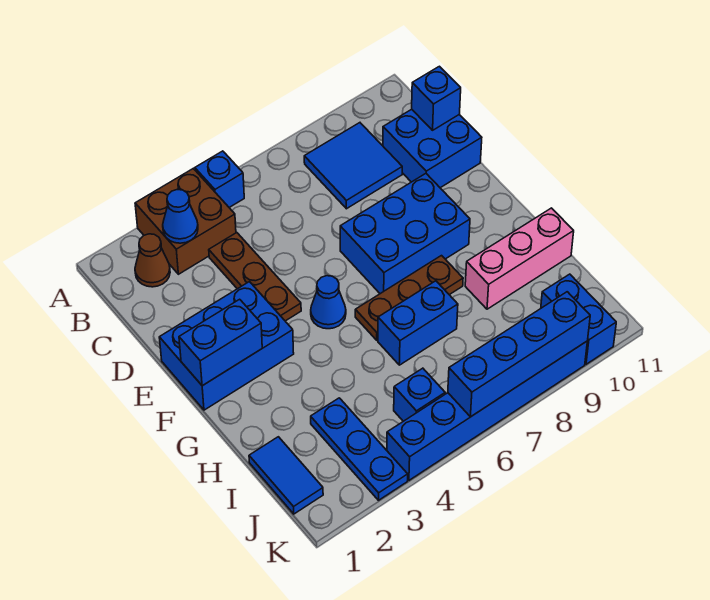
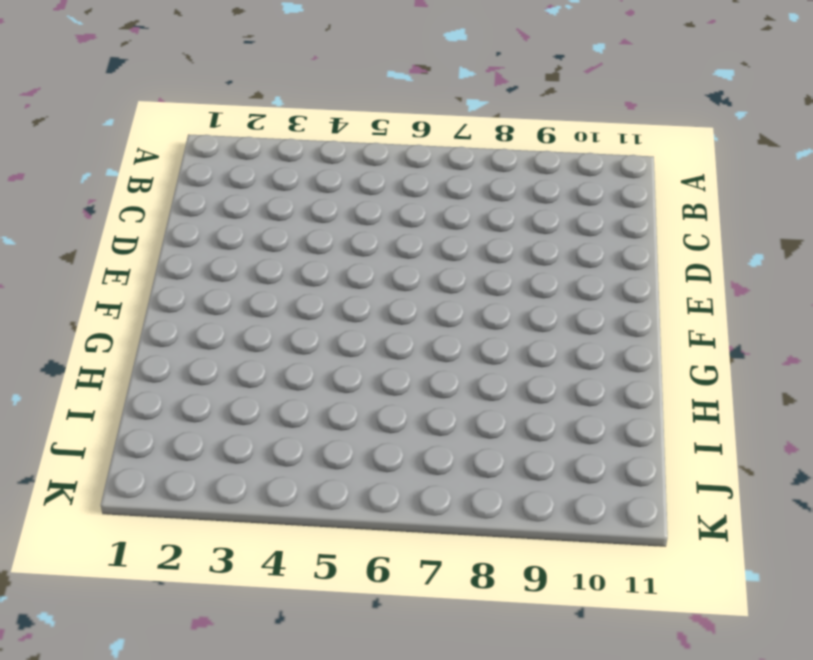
none -> brown brick A3:B4 level 1
none -> blue brick A5 level 1
none -> brown cone B2 level 1

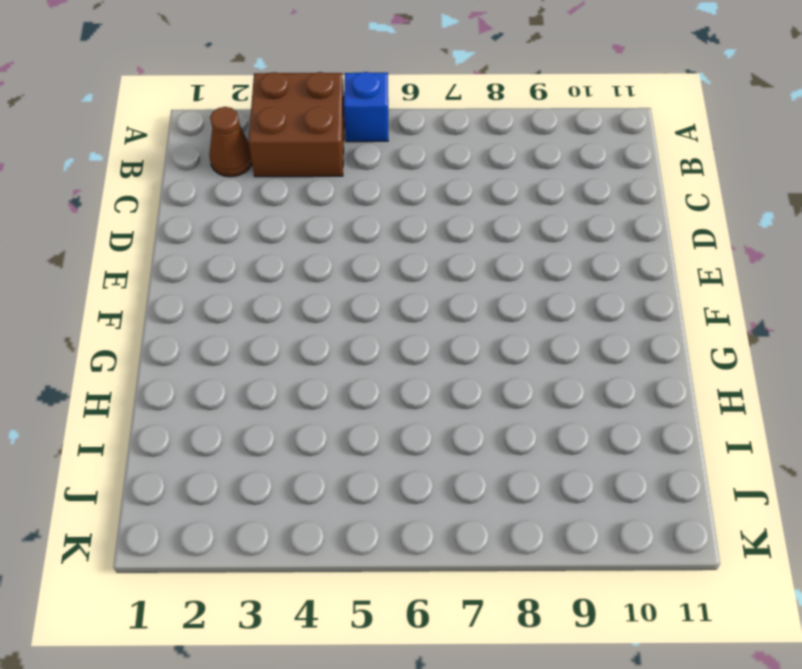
none -> blue tile B8:C9 level 1
none -> brown plate C4:E4 level 1
none -> blue brick C10:D11 level 1

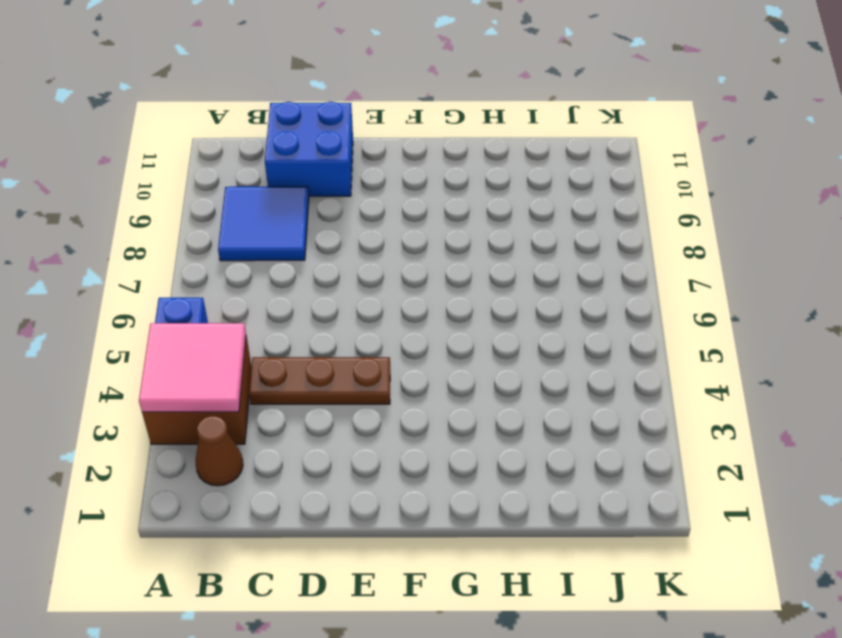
pink tile A3:B4 level 2 -> blue cone B3 level 2
none -> blue brick E1:F3 level 1
none -> blue brick E7:F9 level 1
none -> blue cone F5 level 1

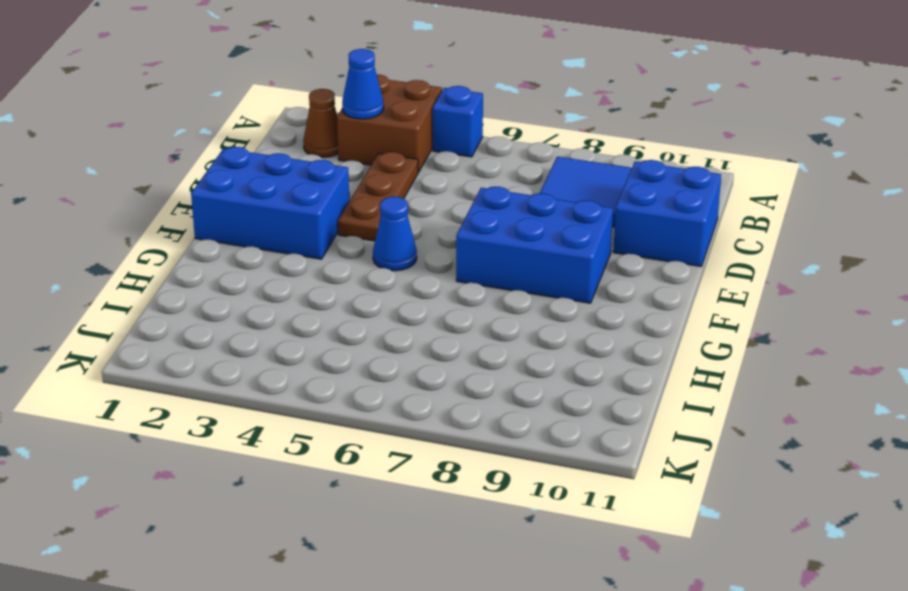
none -> brown plate G6:G8 level 1
none -> blue brick H6:H7 level 1
none -> pink brick H9:H11 level 1

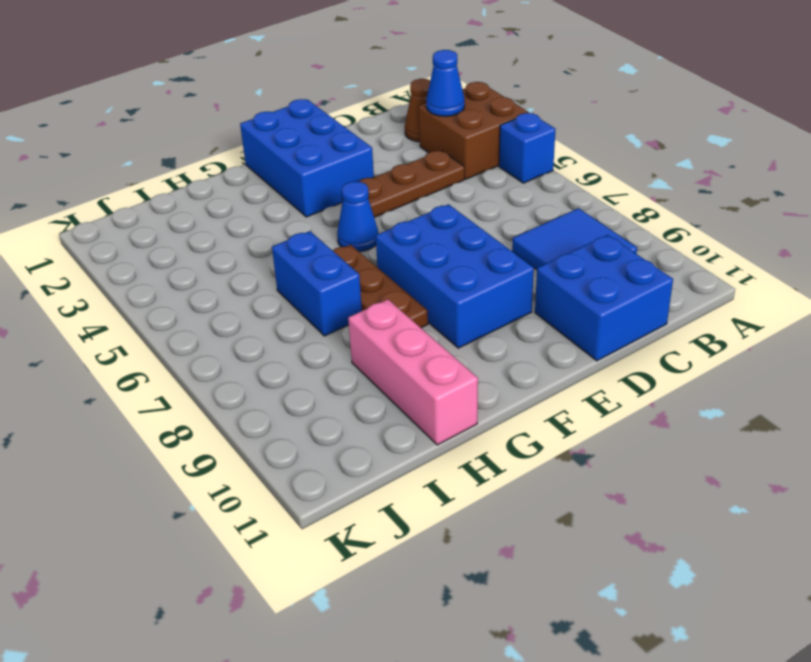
none -> blue tile I1:J1 level 1
none -> blue plate I3:K3 level 1
none -> blue brick J5 level 1

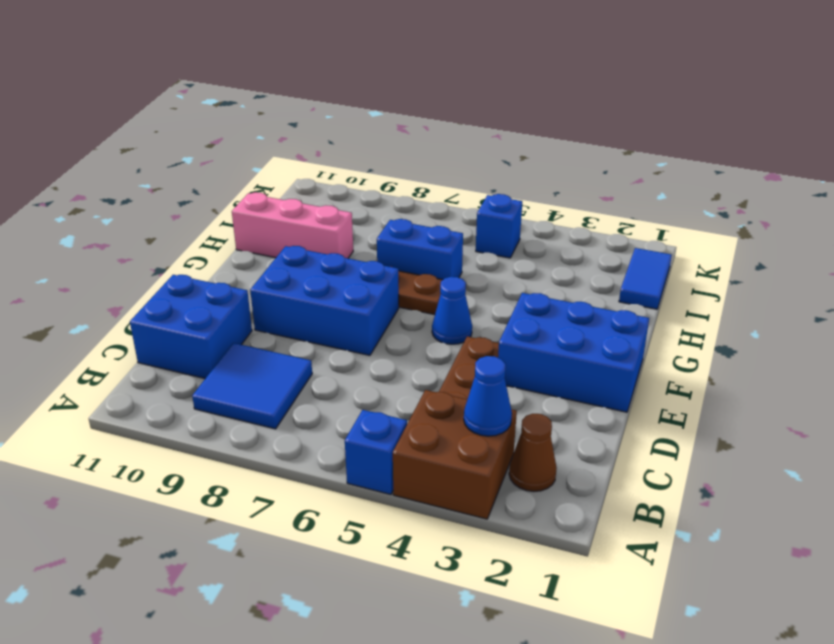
none -> blue plate I3:K3 level 1
none -> blue brick J10:K10 level 1
none -> blue brick K4:K9 level 1

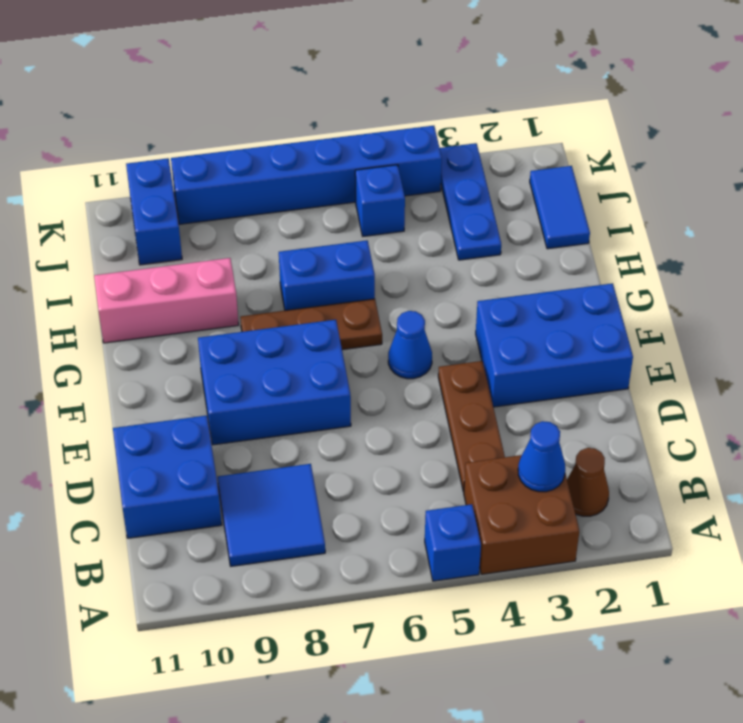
none -> blue brick C11 level 2
none -> blue brick F1:F2 level 2
none -> blue brick K6:K9 level 2

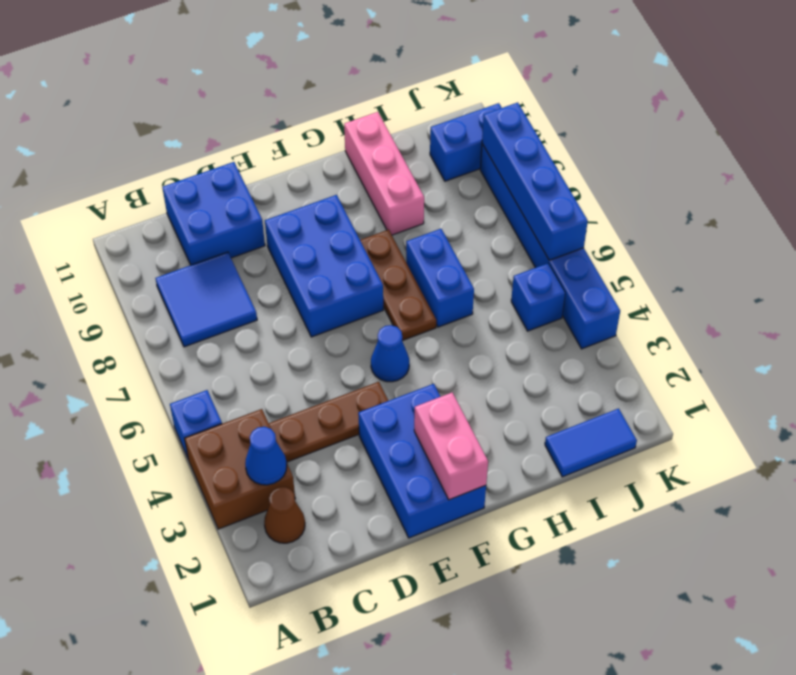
pink brick F1:F2 level 2 -> blue brick F1:F2 level 2
none -> blue plate I3:K3 level 1
none -> blue brick C11 level 2

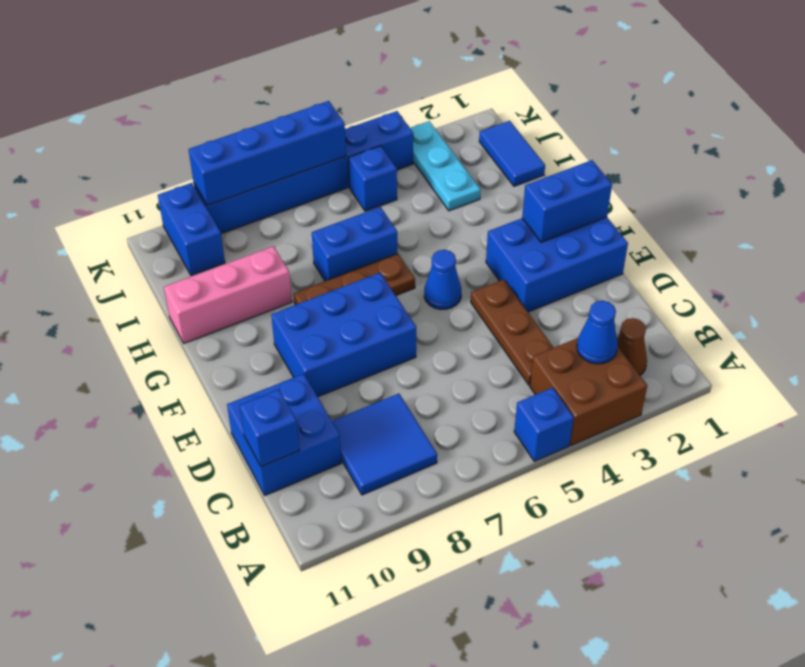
cyan plate I3:K3 level 1 -> blue plate I3:K3 level 1

